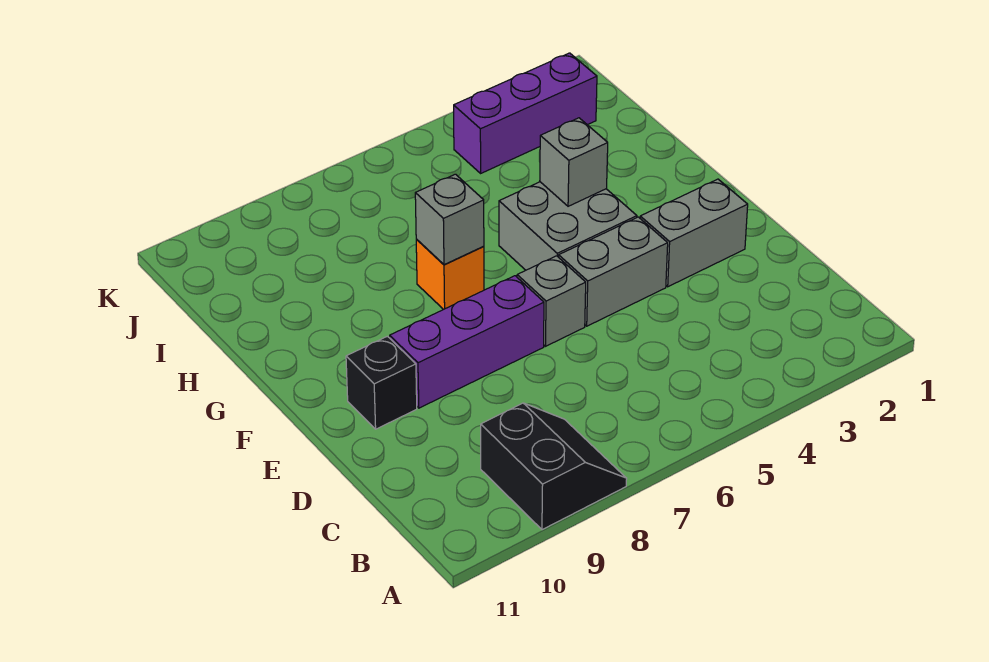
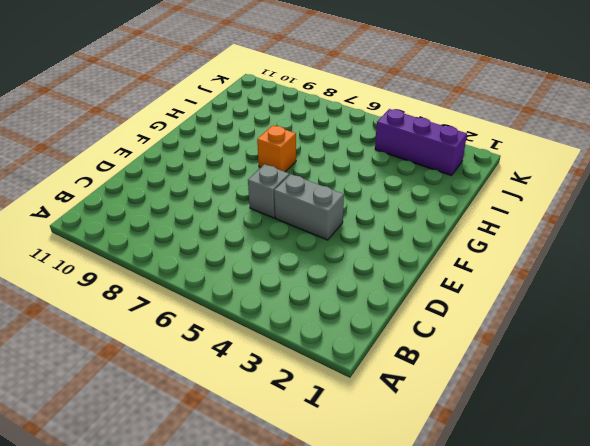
none -> black slope A8:B9 level 1 top 9
none -> grey brick E2:E3 level 1

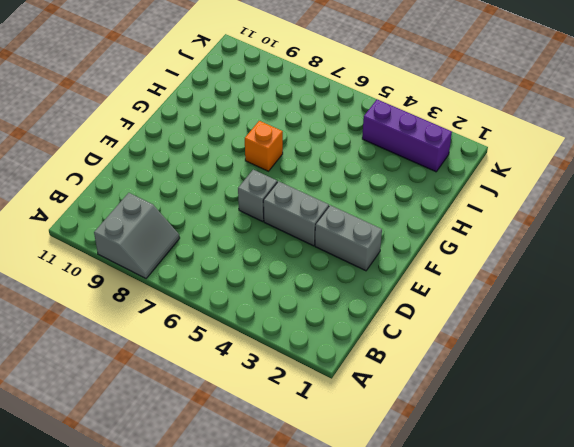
grey slope A8:B9 level 1 top 9 -> black slope A8:B9 level 1 top 9
none -> purple brick E7:E9 level 1
none -> black brick E10 level 1

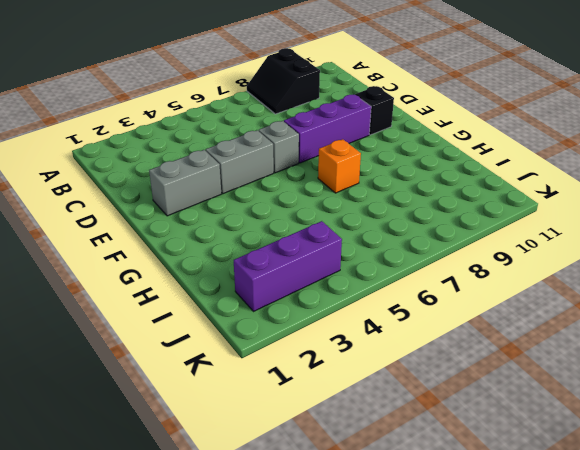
none -> grey brick F4:G5 level 1
none -> grey brick G4 level 2

